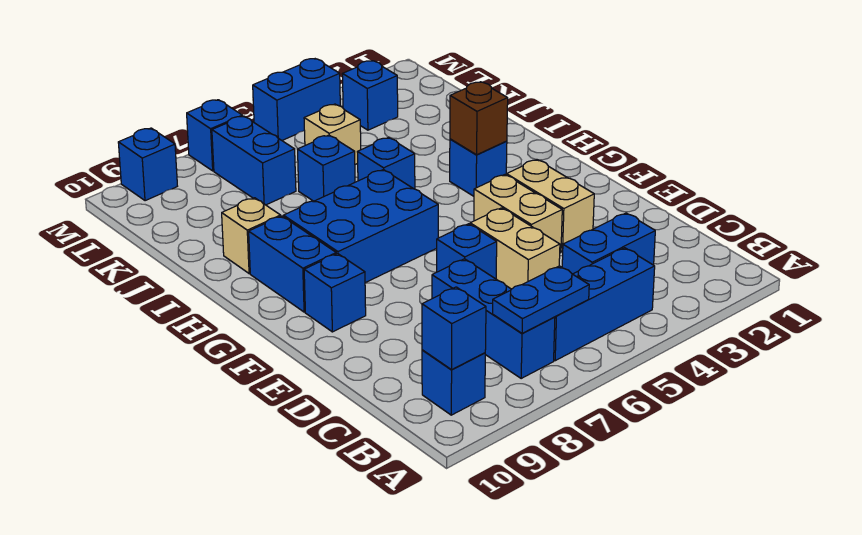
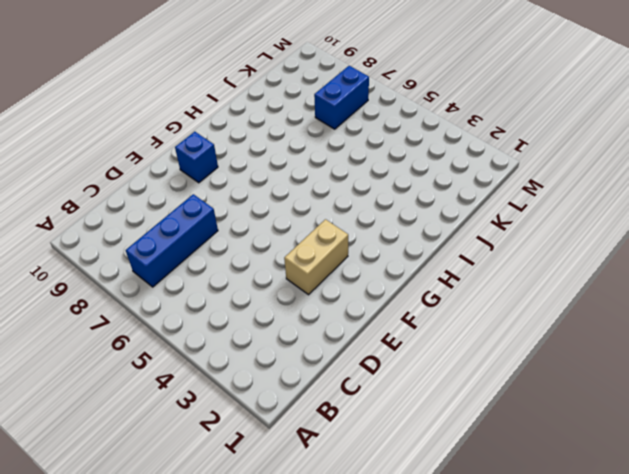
none -> blue brick B4:B6 level 1
none -> blue brick B9 level 1
none -> blue brick C3:C4 level 1

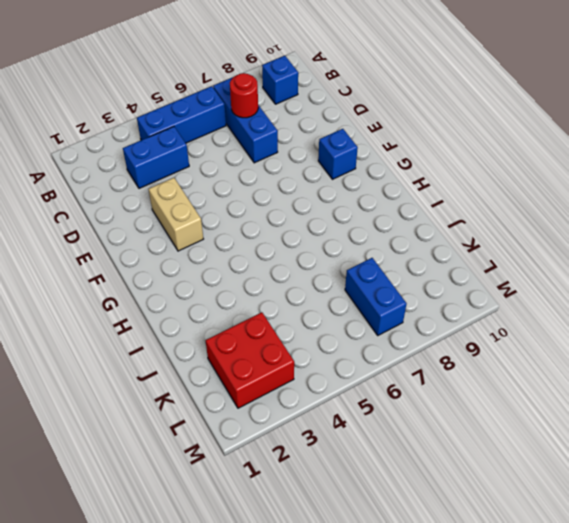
red round brick C7 level 2 -> none
red brick K2:L3 level 1 -> blue brick L3 level 1
none -> tan brick D5:E5 level 1
none -> tan brick E4:F4 level 1
none -> blue brick E6 level 1

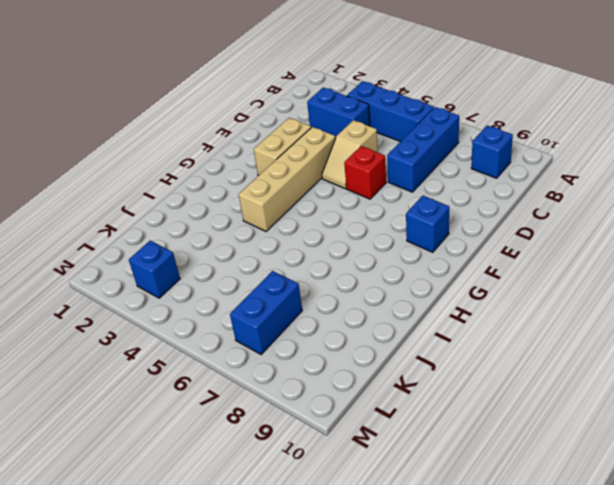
tan slope D5:E5 level 1 top D -> tan brick D5:E5 level 1
tan brick E4:H4 level 1 -> tan brick E4:F4 level 1
red brick E6 level 1 -> blue brick E6 level 1
none -> blue brick G6:H8 level 1
none -> blue brick G9:H9 level 1
none -> blue brick H3 level 1

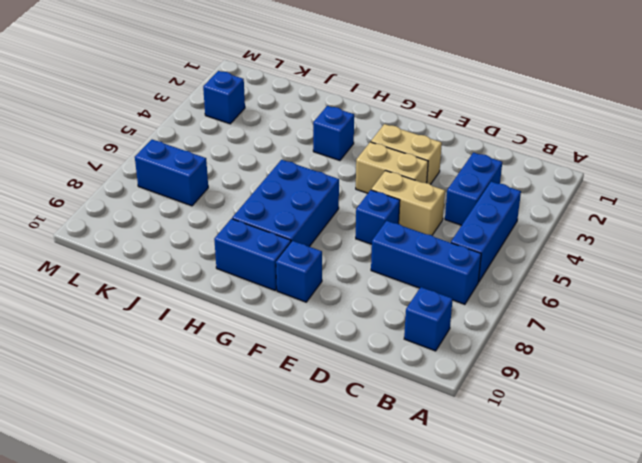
none -> blue brick I5 level 1
none -> tan brick I9 level 1
none -> blue brick J6 level 1

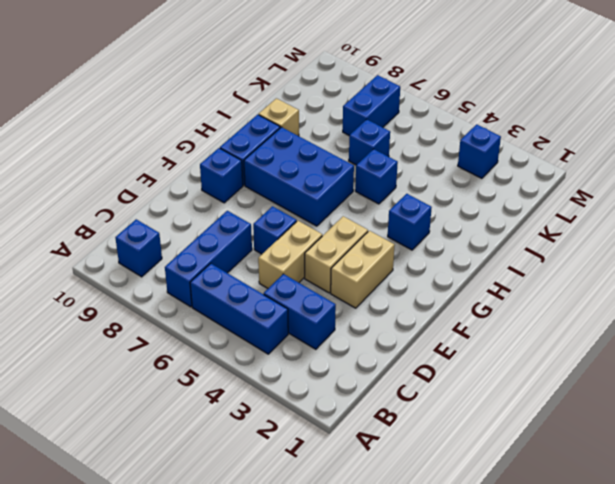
none -> tan brick K5 level 1
none -> blue brick M4:M5 level 1
none -> blue brick M7 level 1

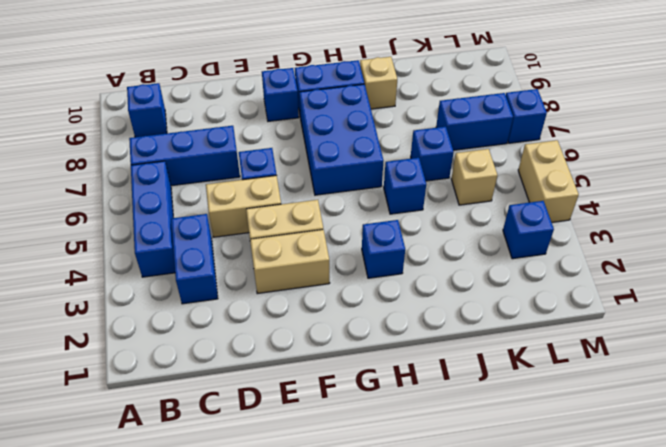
tan brick M4:M5 level 1 -> blue brick M4:M5 level 1
none -> blue brick M9 level 1
none -> blue plate B6:B7 level 2
none -> blue brick B9 level 2

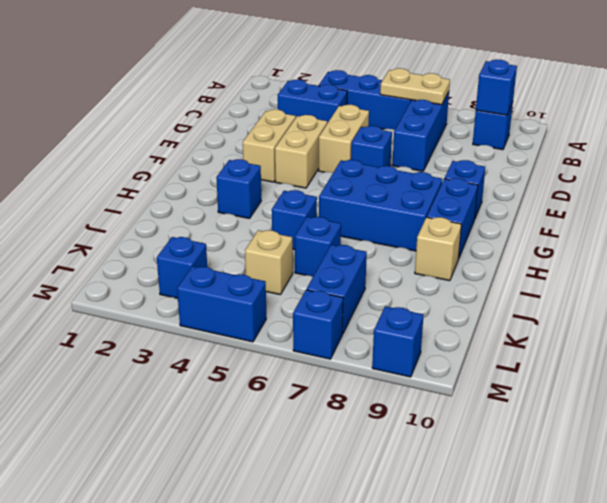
tan plate B6:B7 level 2 -> blue plate B6:B7 level 2
none -> brown brick H3 level 2

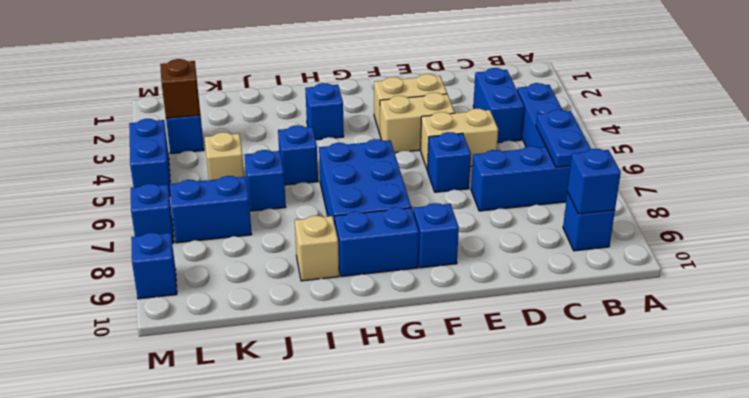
brown brick L3 level 2 -> brown brick H3 level 2

